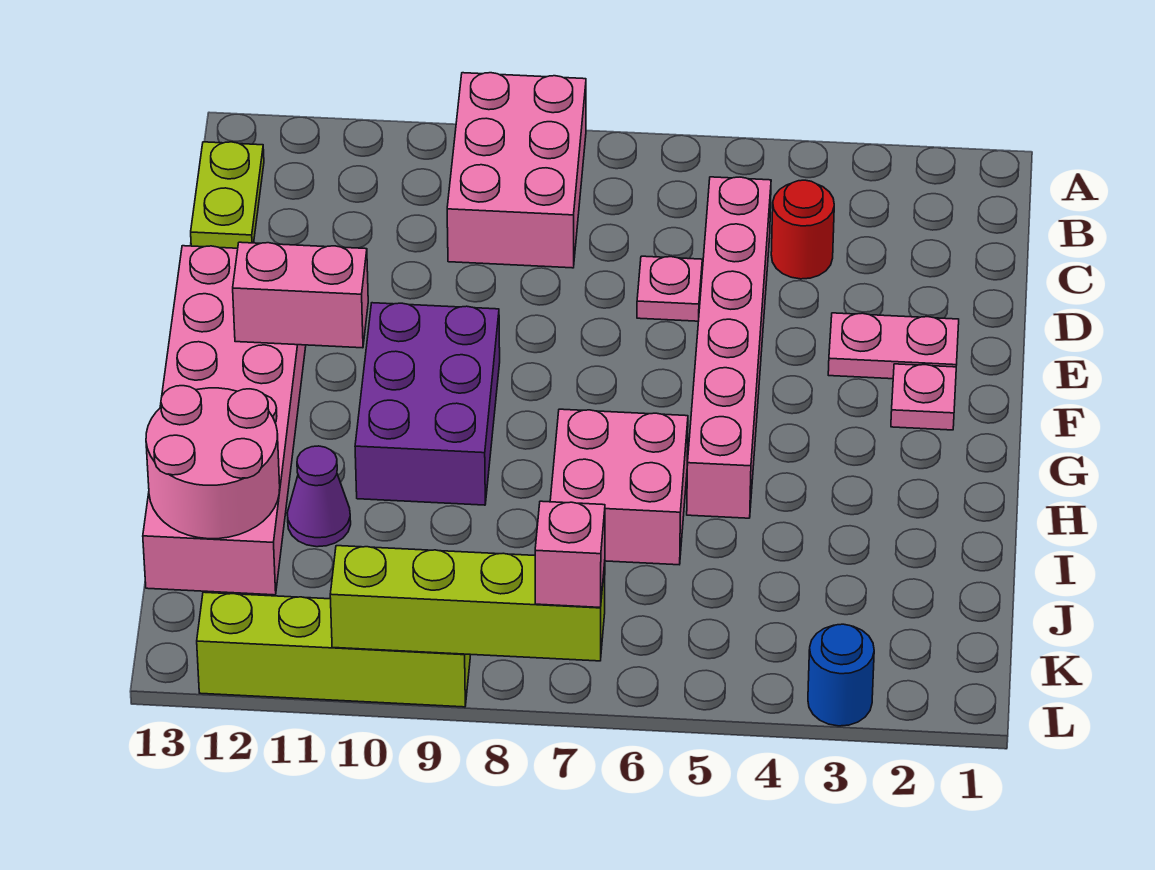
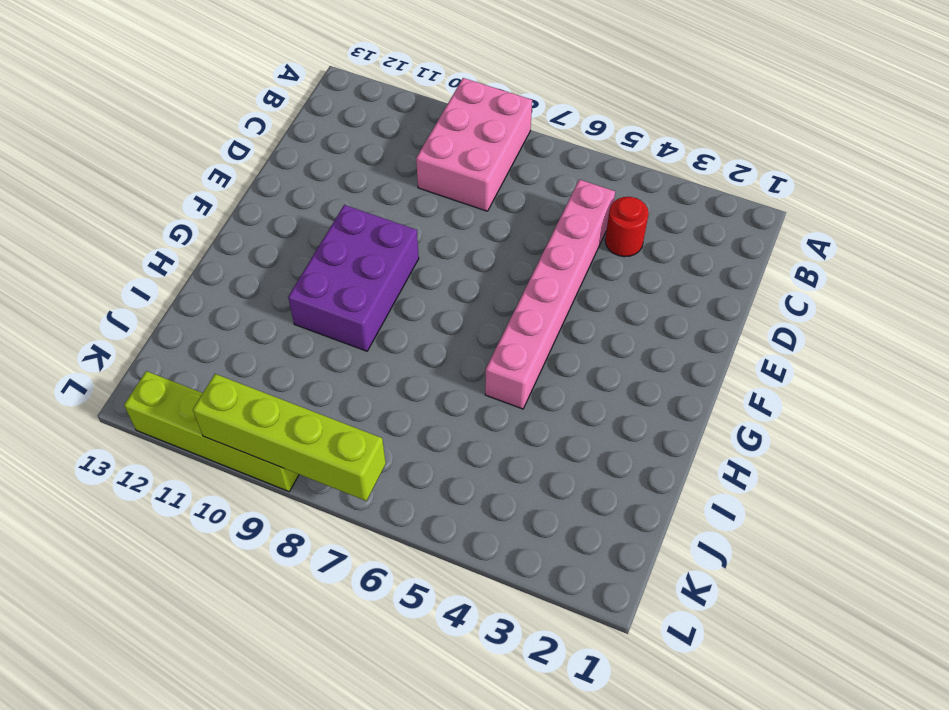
none -> lime plate B13:C13 level 1
none -> pink plate D6 level 1
none -> pink plate E2:E3 level 1

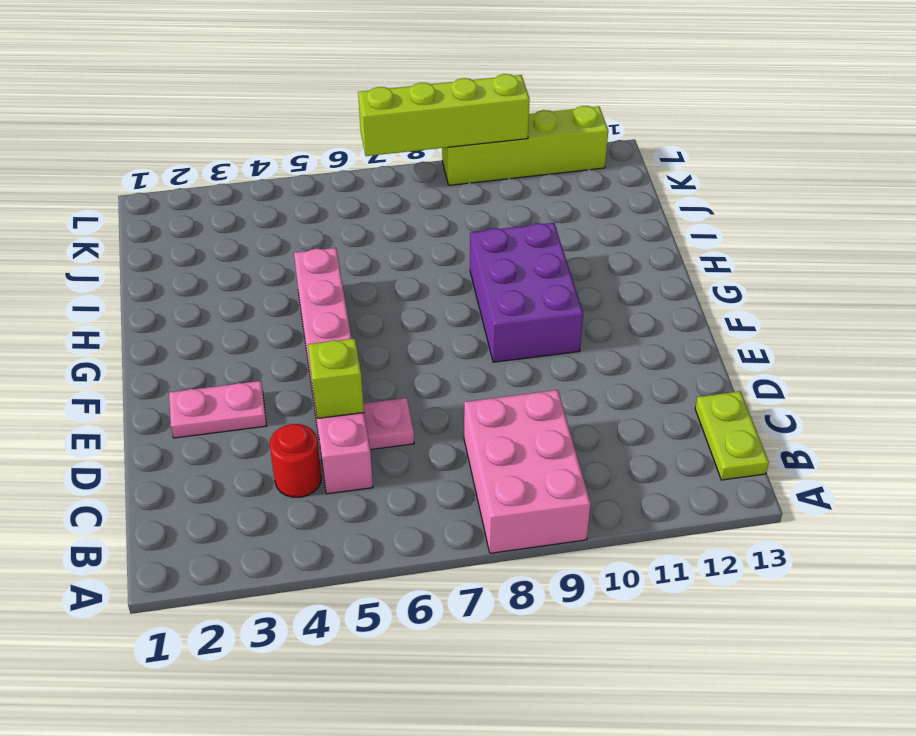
lime brick D5 level 2 -> none
none -> pink brick E12:J13 level 1
none -> pink plate F2 level 1
none -> pink brick H6:I7 level 1

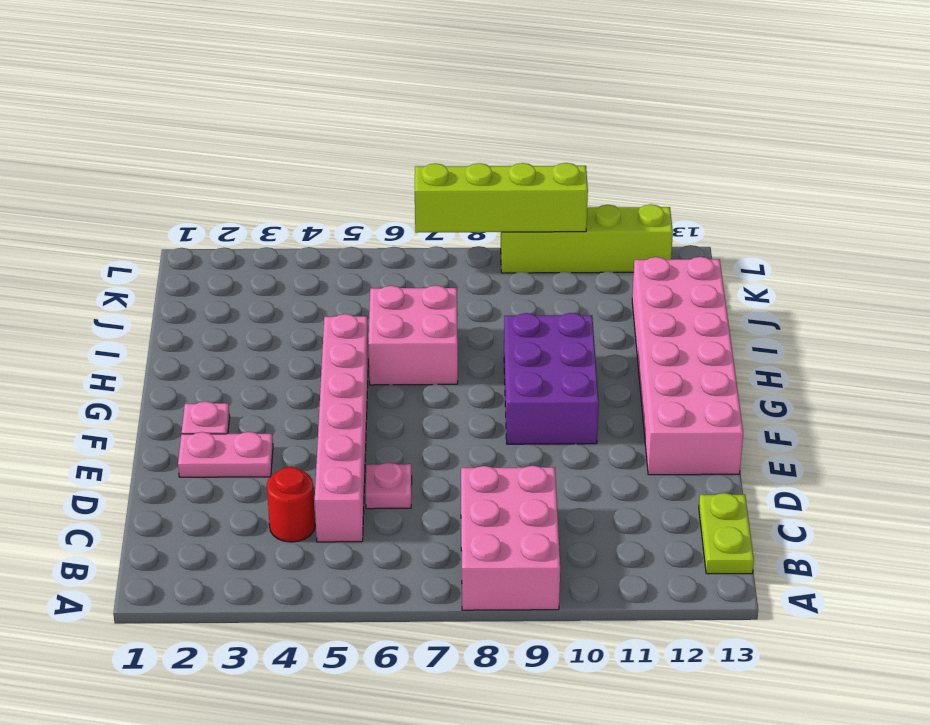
none -> purple cone I11 level 1
none -> blue round brick L3 level 1
none -> pink brick F11:F12 level 2

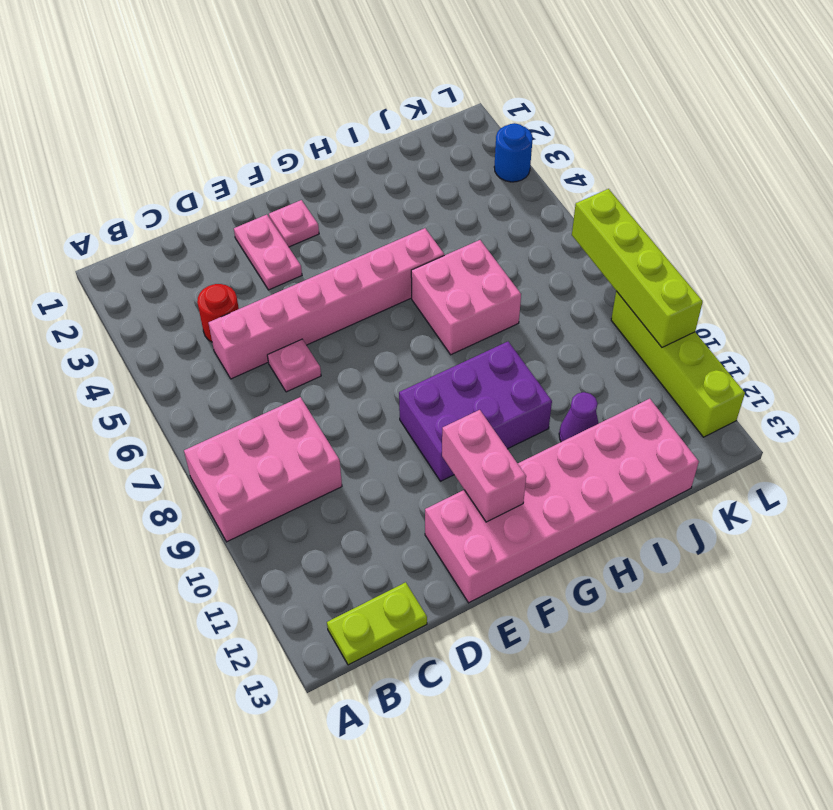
none -> pink round brick I12:J13 level 2
none -> pink brick L7 level 3

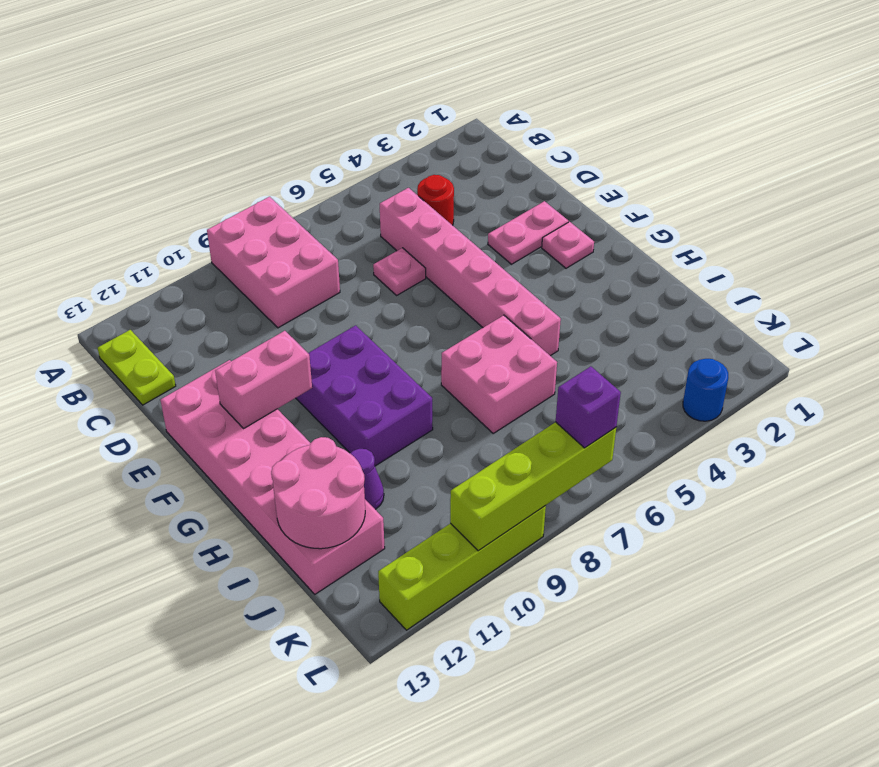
purple brick L7 level 3 -> pink brick L7 level 3

